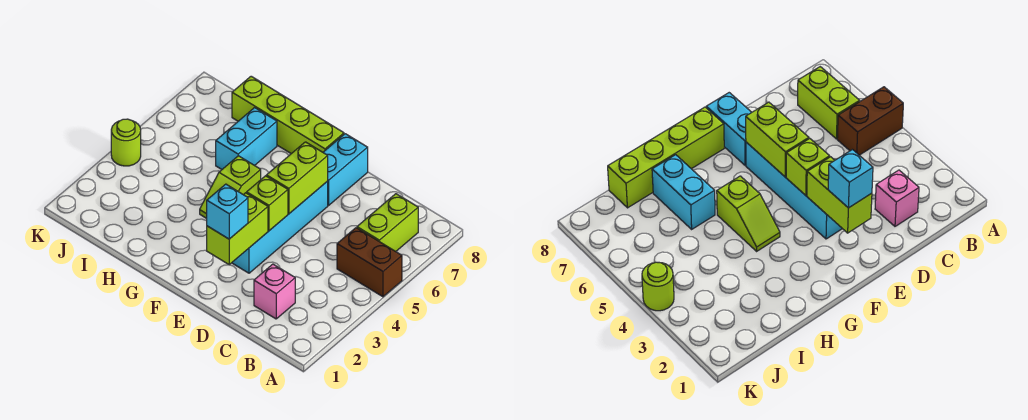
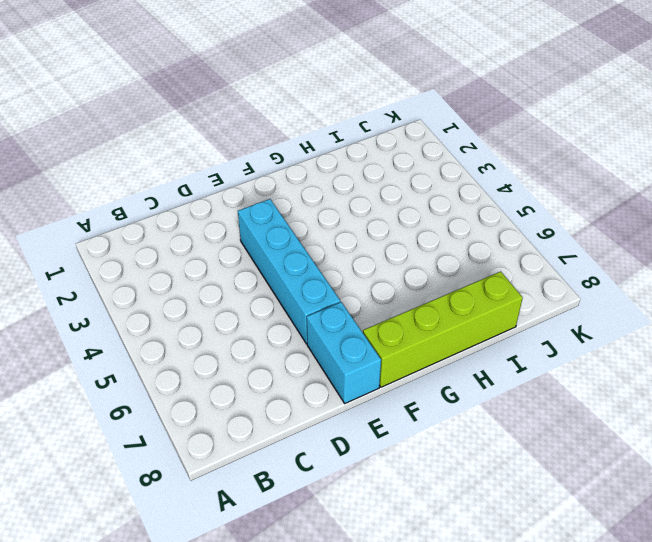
none -> brown brick A5:B5 level 1
none -> lime brick B6:B7 level 1
none -> pink brick C2 level 1

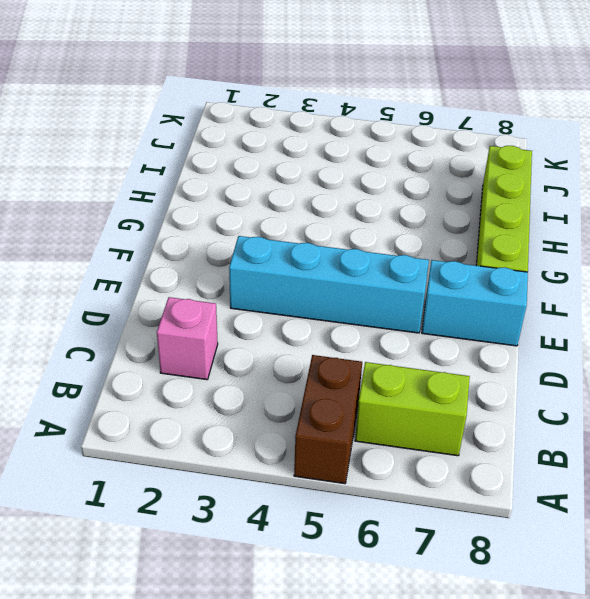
none -> lime slope G4:G5 level 1 top 5
none -> cyan brick H6:H7 level 1
none -> lime round brick K4 level 1

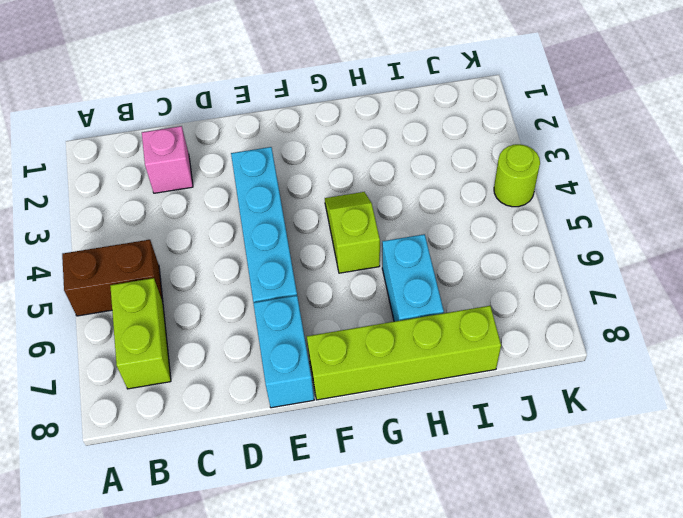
none -> lime brick E2:E3 level 2
none -> lime brick E4 level 2
none -> lime brick E5:E6 level 2

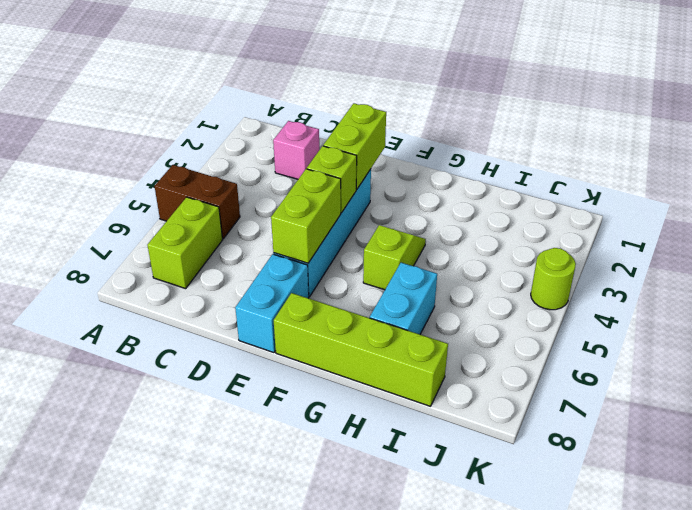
none -> cyan brick E2 level 3

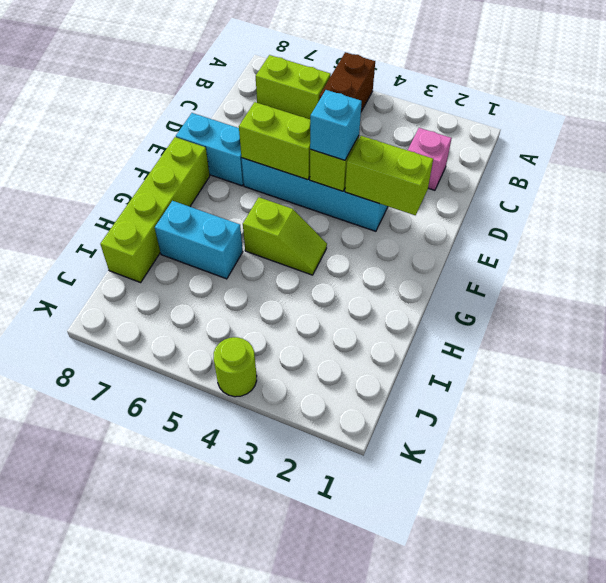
cyan brick E4 level 3 -> cyan brick E2 level 3

